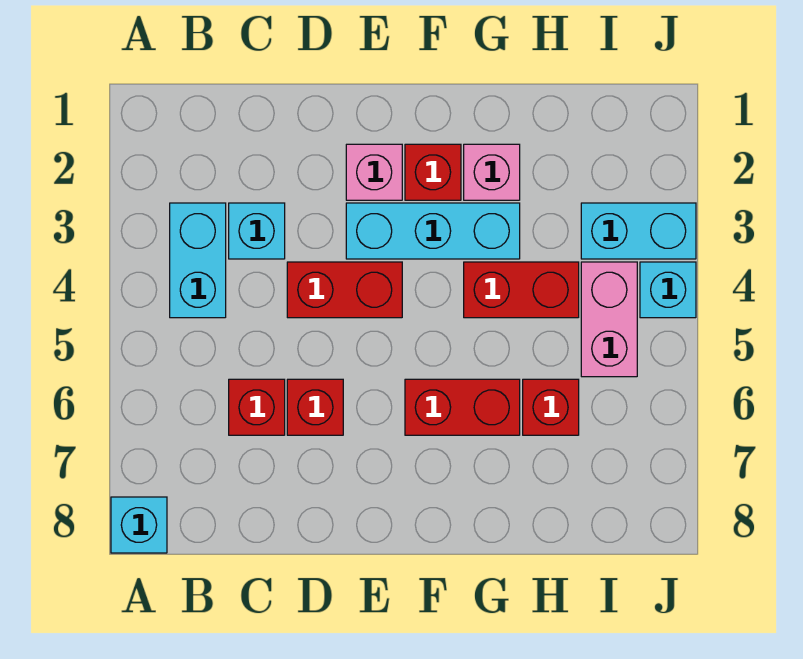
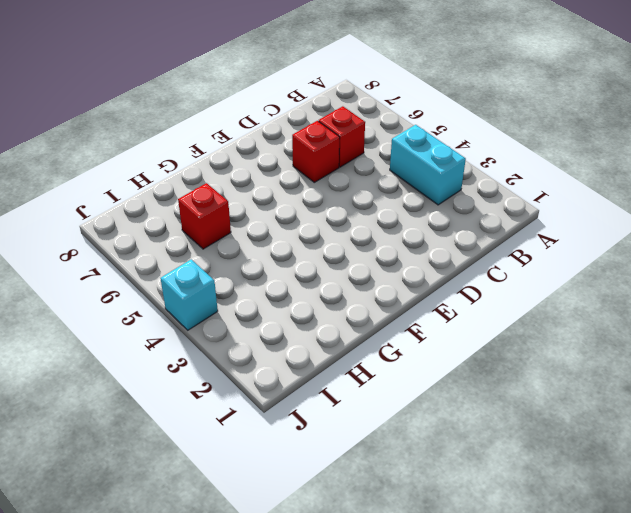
none -> cyan brick A8 level 1
none -> cyan brick C3 level 1
none -> red brick D4:E4 level 1

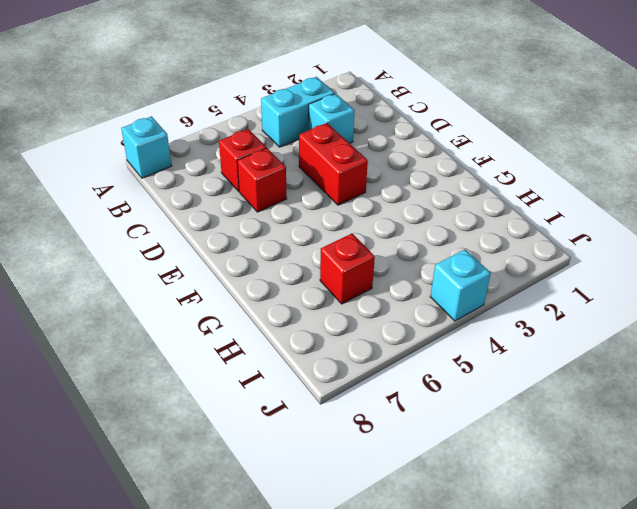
none -> pink brick E2 level 1
none -> cyan brick E3:G3 level 1
none -> red brick F2 level 1

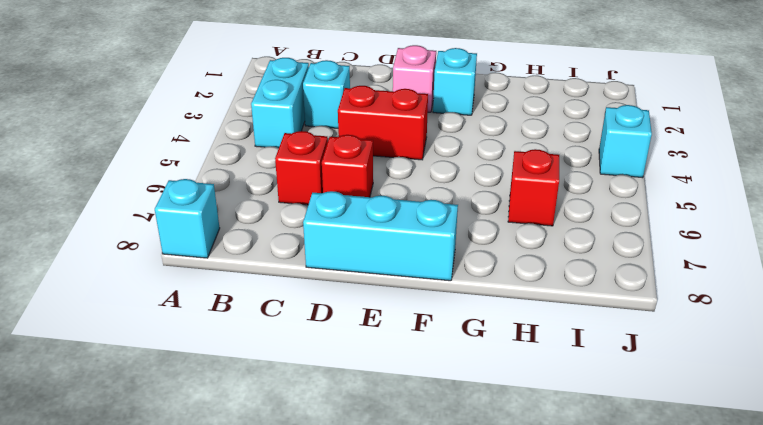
cyan brick D8:F8 level 1 -> cyan brick E3:G3 level 1
cyan brick F2 level 1 -> red brick F2 level 1
none -> red brick F6:G6 level 1
none -> pink brick G2 level 1
none -> red brick G4:H4 level 1

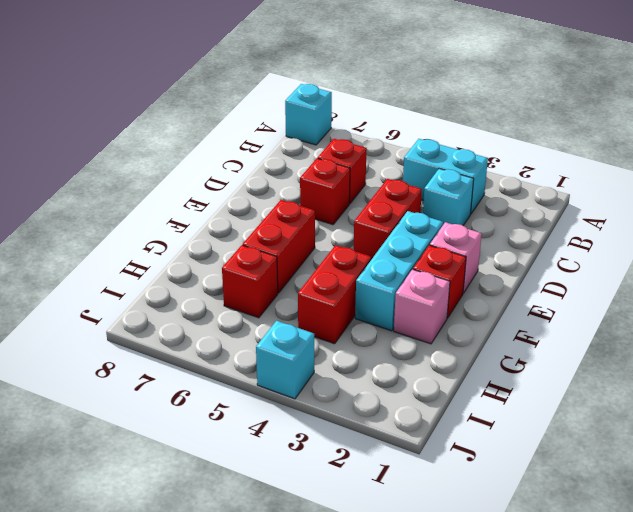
none -> cyan brick I3:J3 level 1
none -> pink brick I4:I5 level 1

